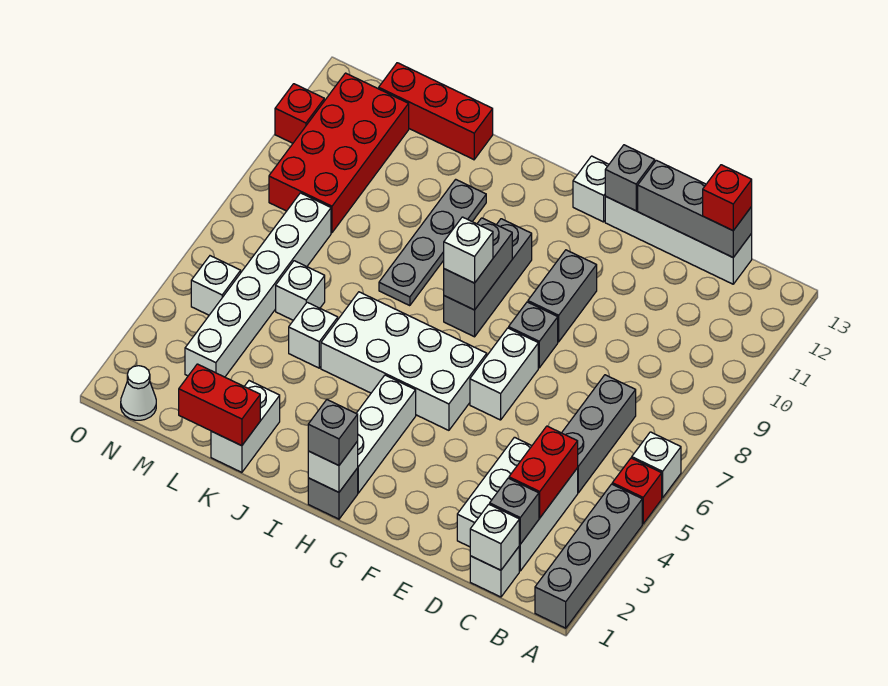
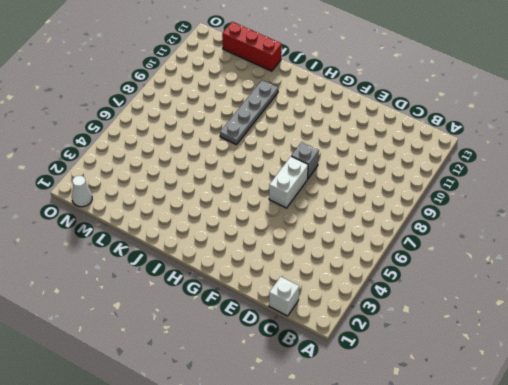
none -> grey brick A1:A4 level 1
none -> red brick A5 level 1
none -> white brick A6 level 1
none -> white brick C2:D4 level 1

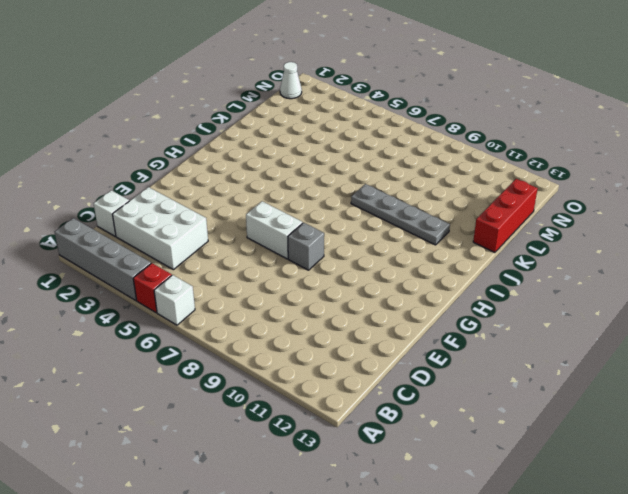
none -> grey brick C5:C7 level 1
none -> white brick C13:F13 level 1
none -> grey brick F9:F10 level 1
none -> white brick G5:J6 level 1

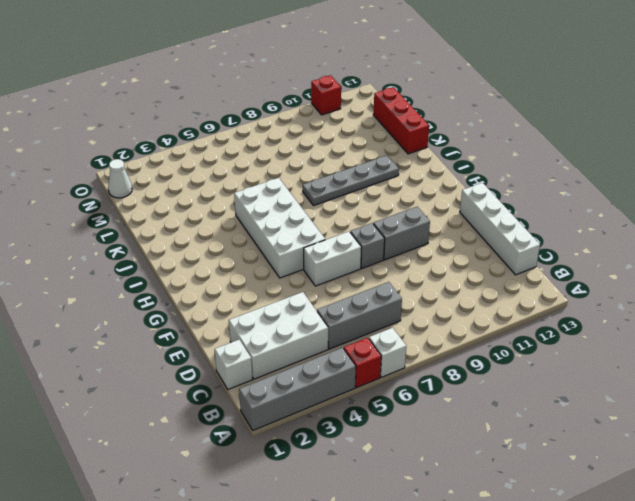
none -> white brick G13 level 1
none -> grey brick H1 level 1
none -> white brick H2:H4 level 1
none -> grey brick H8:H10 level 1

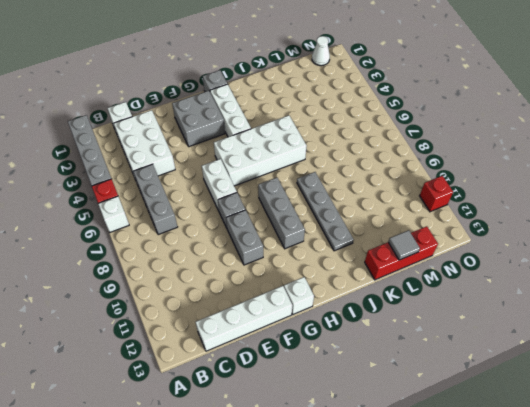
grey brick F2:G3 level 1 -> none
grey tile L13 level 2 -> none
none -> white brick K1:K2 level 1
none -> white brick K5 level 1
none -> white brick L6 level 1
none -> white brick M3:M8 level 1

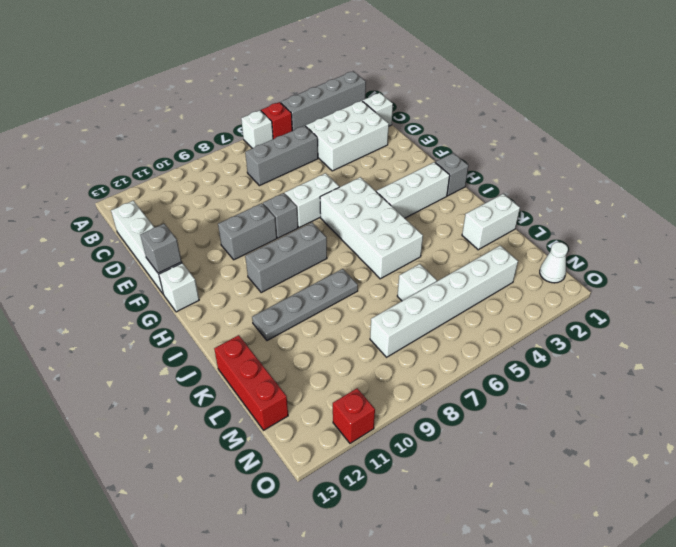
none -> white brick K5 level 1
none -> red brick M9:N12 level 1
none -> white brick N5 level 1
none -> white brick C1 level 2

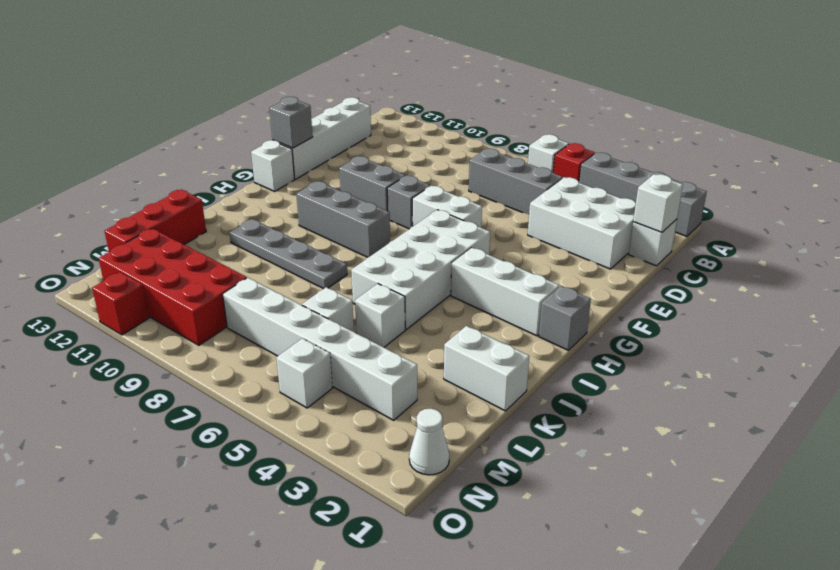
none -> grey brick C2 level 2
none -> red brick C3:C4 level 2
none -> grey brick C13:E13 level 2
none -> white brick H1 level 2

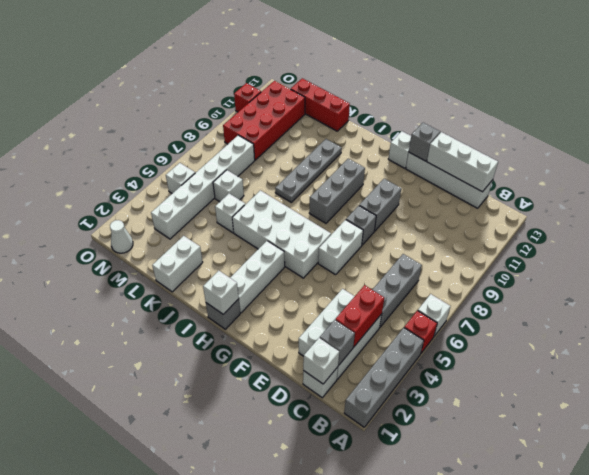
white brick C13:E13 level 2 -> grey brick C13:E13 level 2
none -> grey brick H8:H9 level 2
none -> red brick K1:L1 level 2
none -> red brick C13 level 3
none -> grey brick H1 level 3

